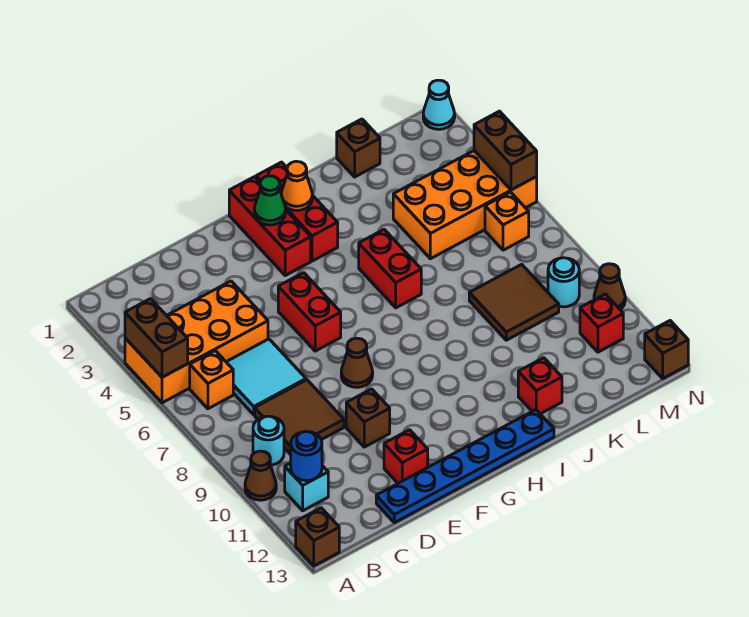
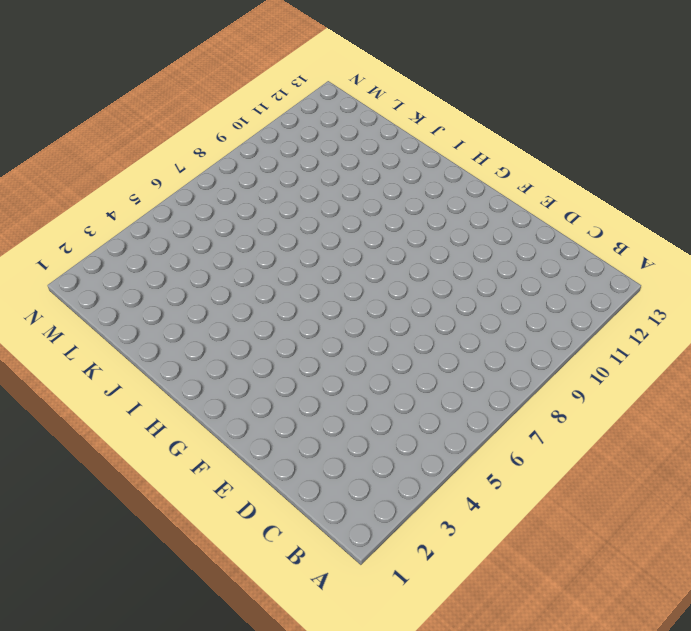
none -> orange brick A4:D5 level 1
none -> brown cone A10 level 1
none -> brown brick A13 level 1
none -> orange brick B6 level 1

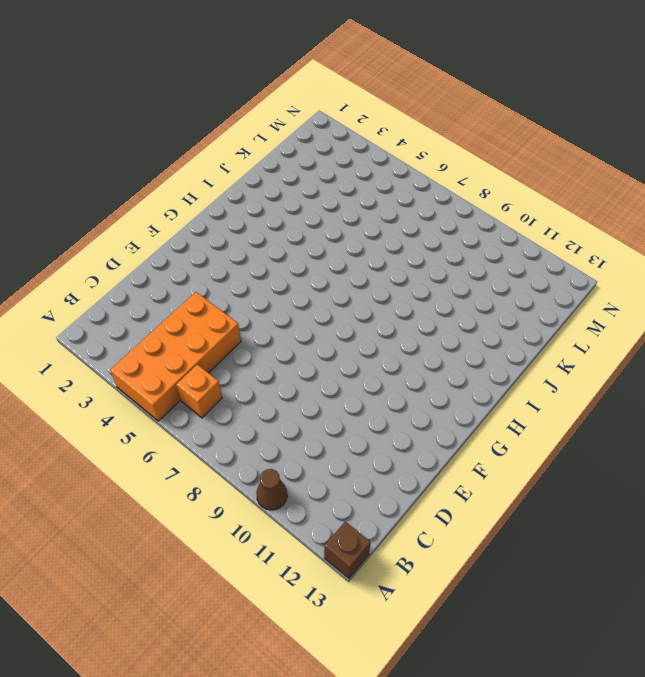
none -> cyan round brick B9 level 1
none -> cyan brick B11 level 1
none -> cyan tile C6:D7 level 1
none -> brown tile C8:D9 level 1

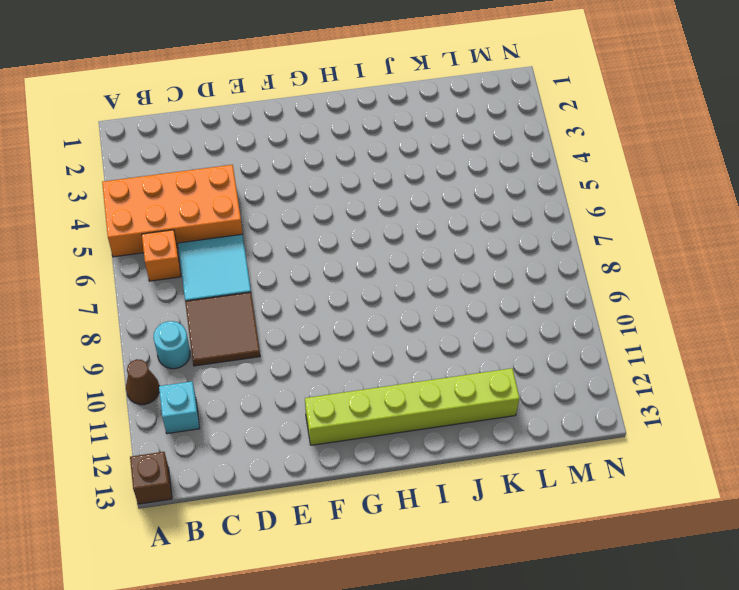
lime brick F12:K12 level 1 -> red brick J12 level 1
none -> blue plate D13:I13 level 1
none -> brown brick E10 level 1
none -> red brick E12 level 1
none -> red brick F5:F6 level 1

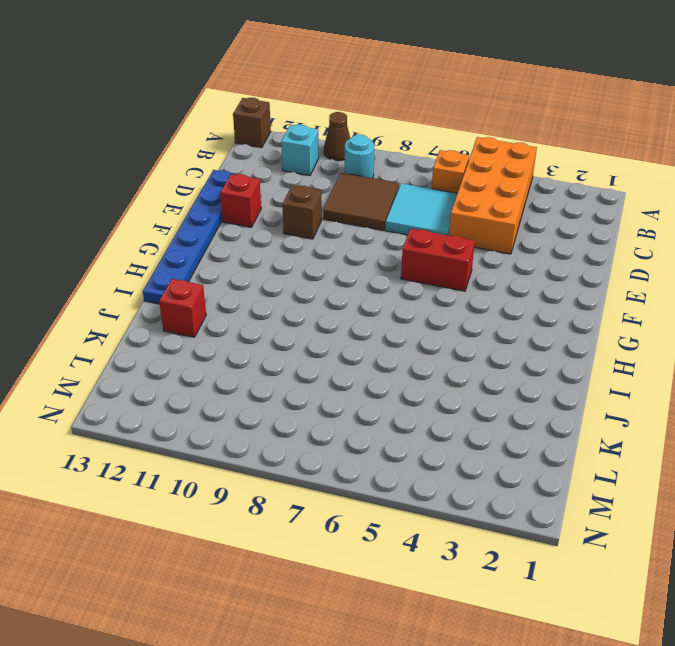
none -> brown cone F8 level 1
none -> red brick G1:G3 level 1
none -> red brick H1:H3 level 1
none -> red brick I5:I6 level 1

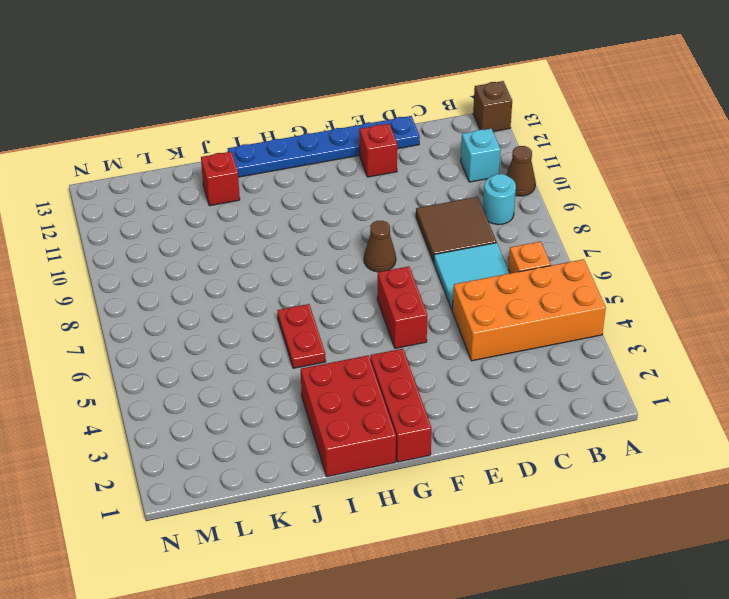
red brick H1:I3 level 1 -> red brick H1:H3 level 1
red plate I5:I6 level 1 -> red brick I5:I6 level 1
none -> brown brick E10 level 1
none -> brown brick K1 level 1
none -> orange brick K4:N5 level 1
none -> brown tile K8:L9 level 1

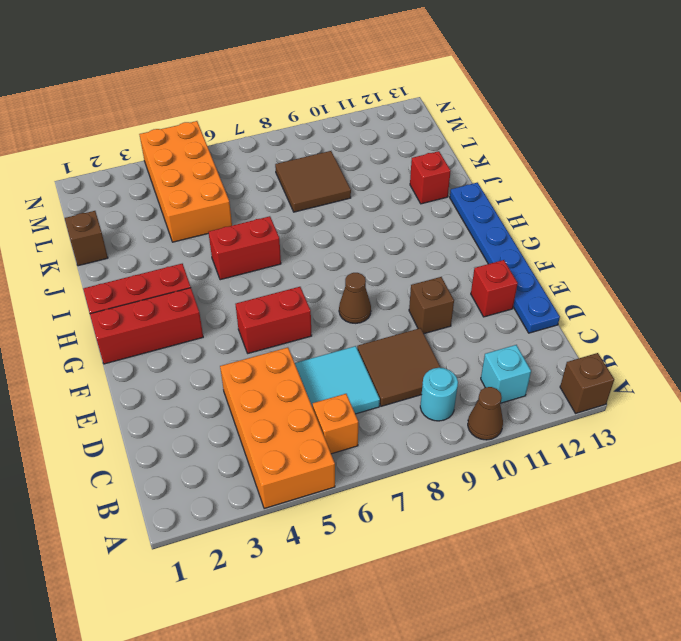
none -> orange brick M6 level 1
none -> cyan round brick M9 level 1
none -> red brick M11 level 1
none -> cyan cone N1 level 1

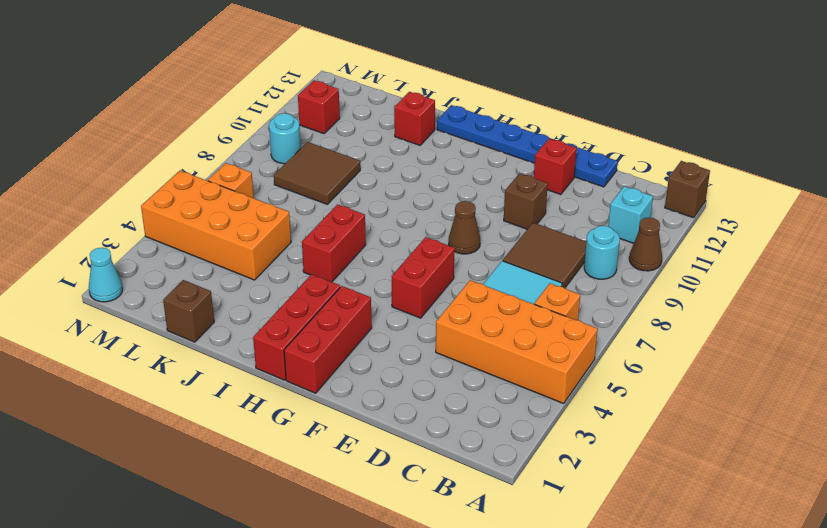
none -> brown cone N10 level 1
none -> brown brick N13 level 1
none -> brown brick A4:A5 level 2
none -> blue round brick B11 level 2

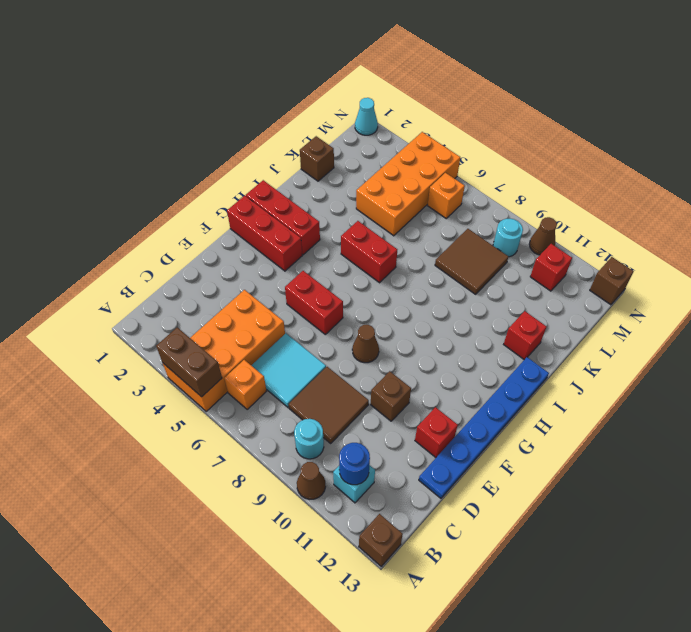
none -> green cone G2 level 2
none -> orange cone H2 level 2
none -> brown brick N4:N5 level 2

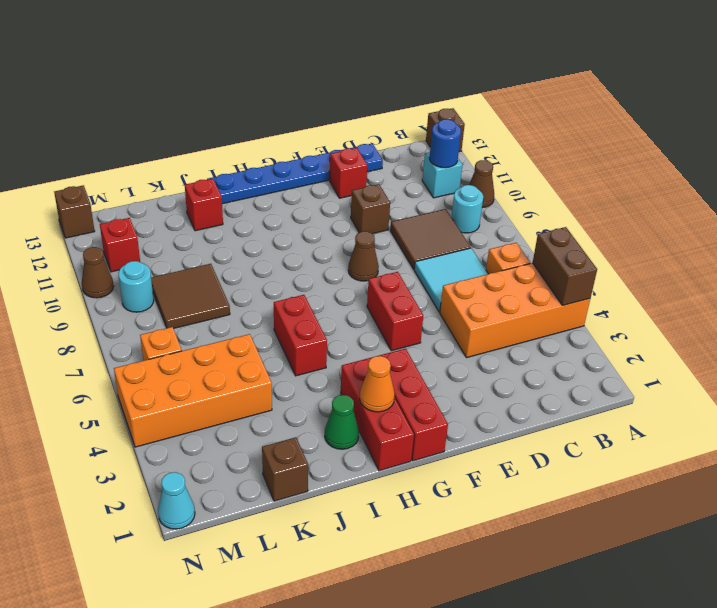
green cone I2 level 1 -> green cone G2 level 2
none -> brown brick N4:N5 level 2

